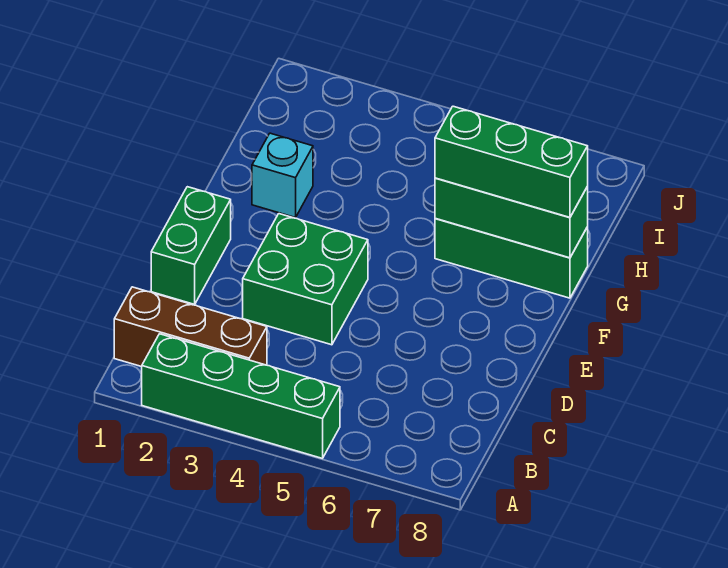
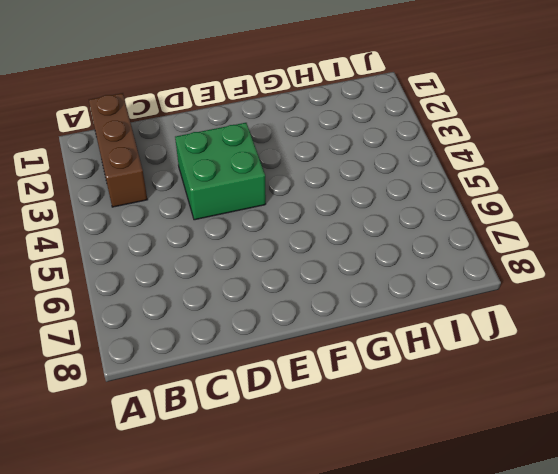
none -> green brick A2:A5 level 1
none -> green brick D1:E1 level 1

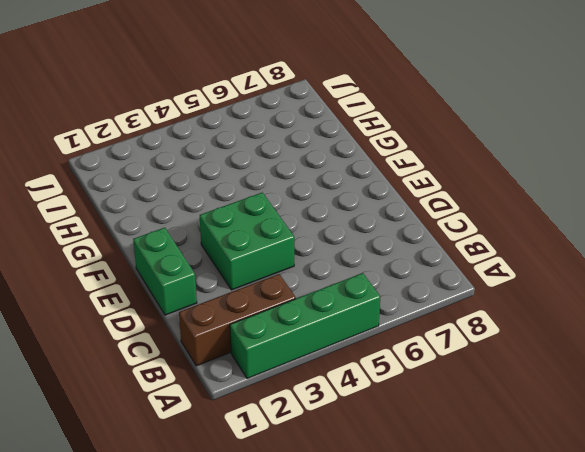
none -> cyan brick G2 level 1
none -> green brick G6:G8 level 1

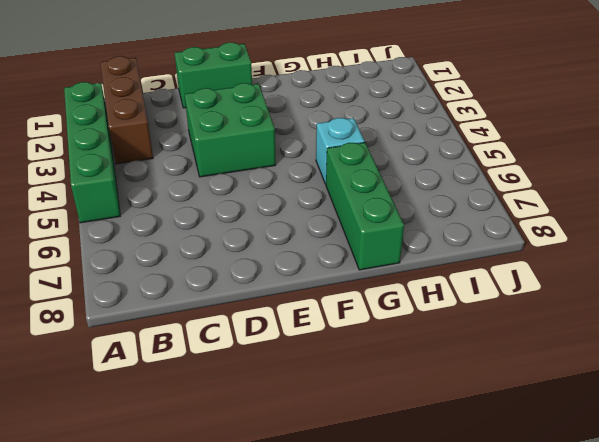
cyan brick G5 level 1 -> cyan brick G2 level 1
none -> green brick G6:G8 level 2
none -> green brick G6:G8 level 3

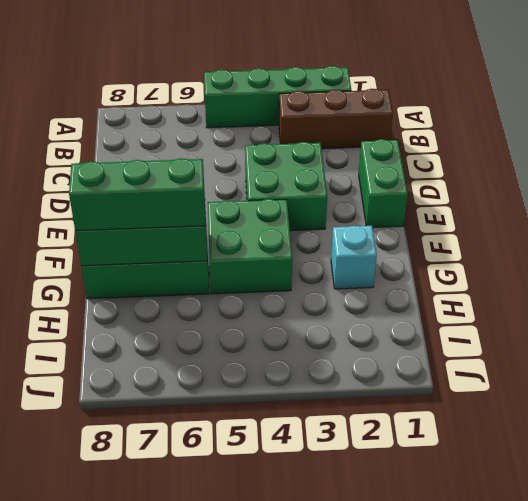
green brick F4:G5 level 1 -> none

